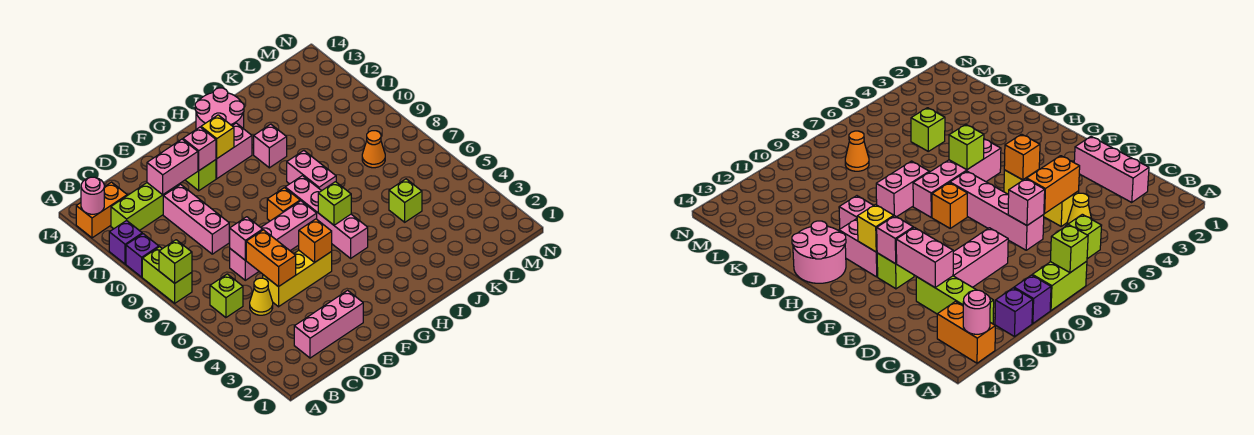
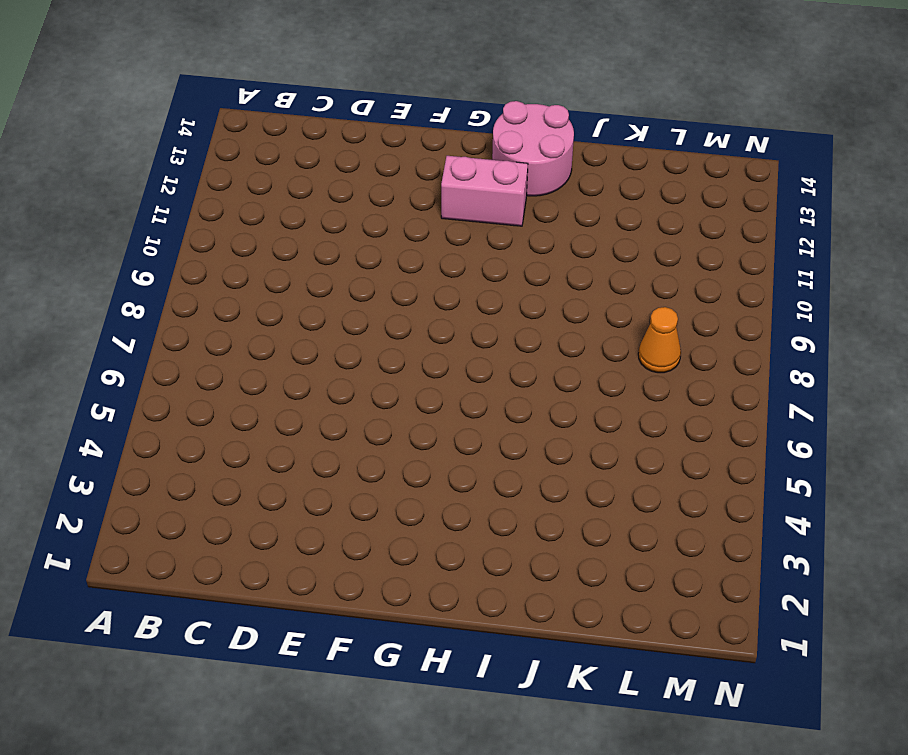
none -> lime brick A8:A9 level 1
none -> purple brick A10 level 1
none -> purple brick A11 level 1

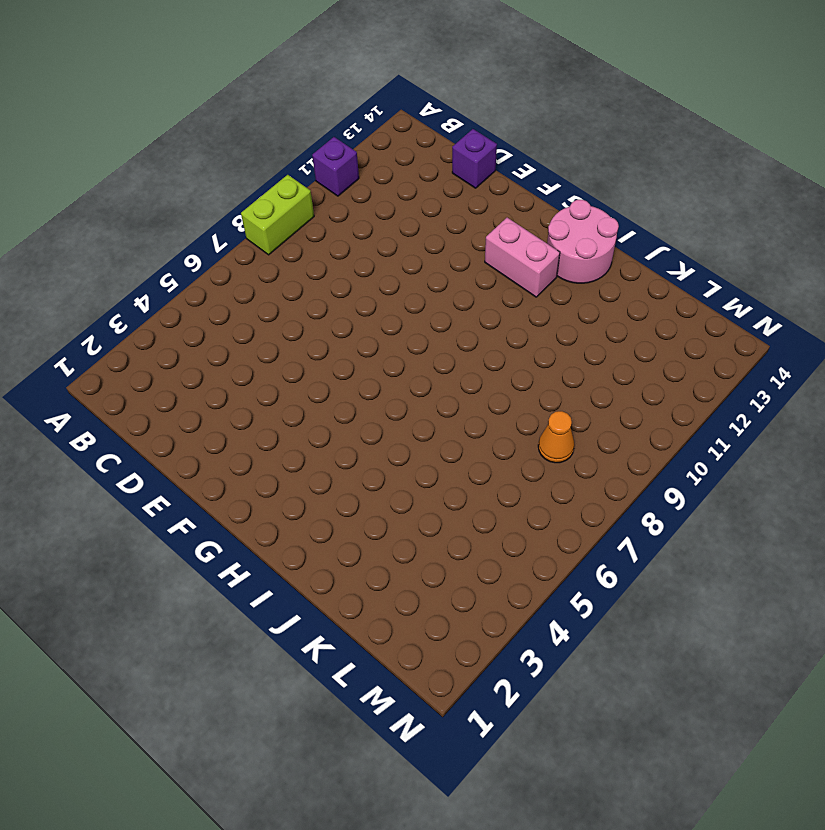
purple brick D14 level 1 -> purple brick A10 level 1
none -> orange brick A13:B13 level 1
none -> lime brick B6 level 1
none -> lime brick B12:D12 level 1

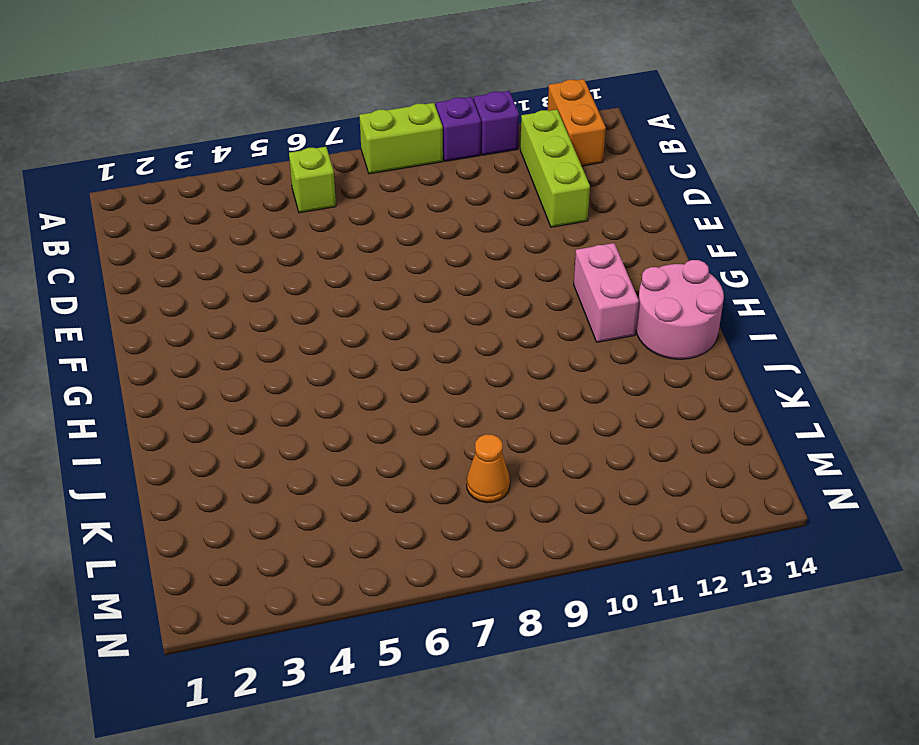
none -> pink brick C2:E2 level 1
none -> yellow cone C5 level 1
none -> yellow brick D5:F5 level 1

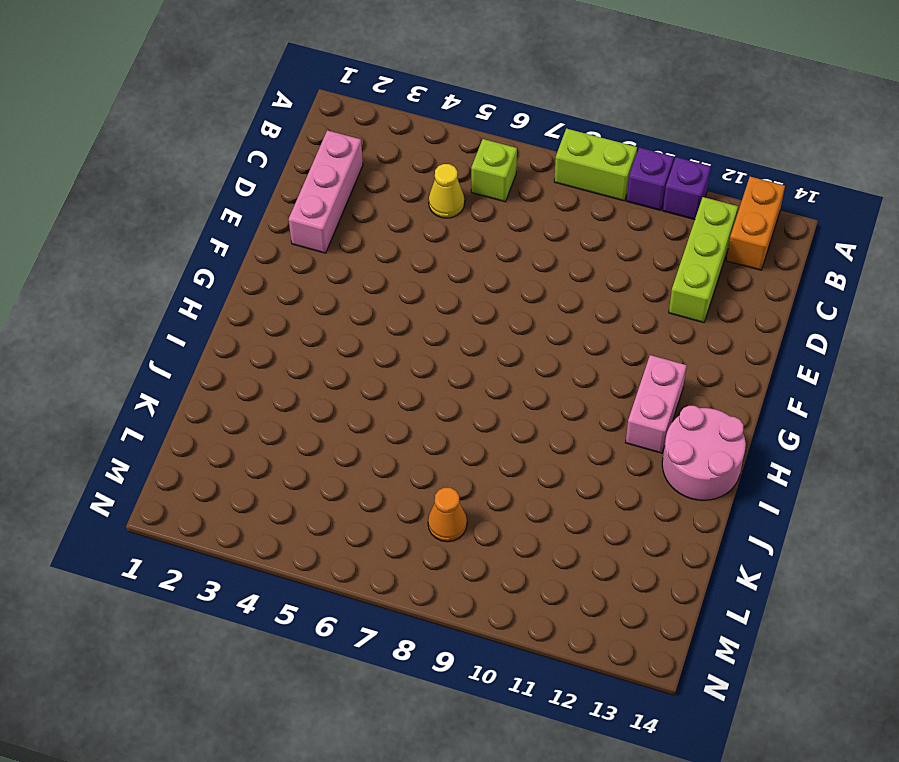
none -> yellow brick D5:F5 level 1
none -> pink brick D7:G7 level 1
none -> pink brick D9:D11 level 1

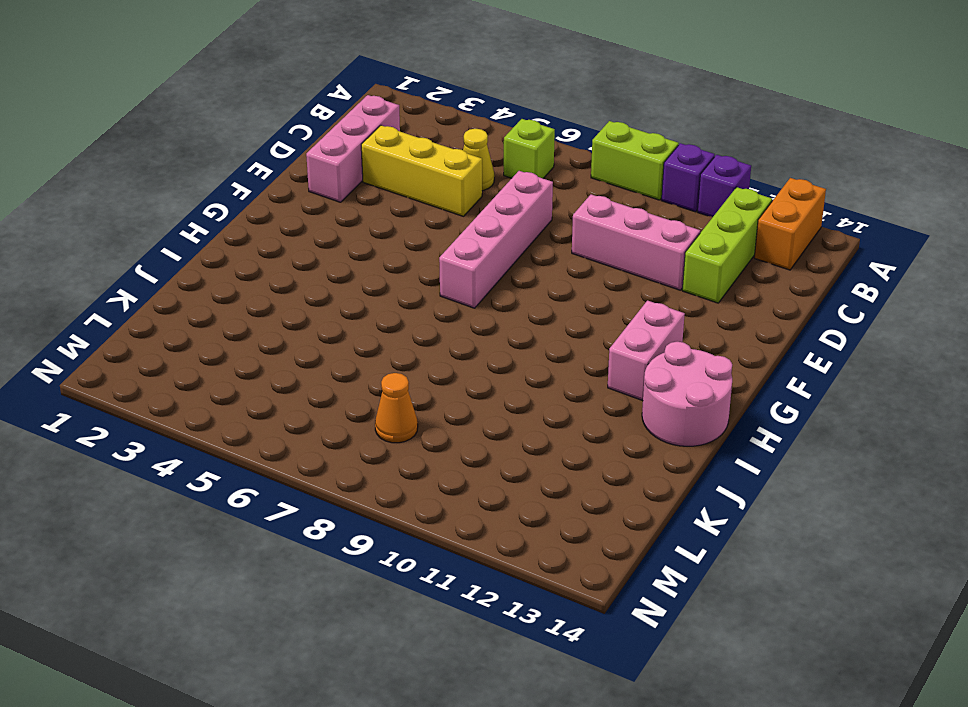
yellow brick D3:D5 level 1 -> yellow brick D5:F5 level 1
none -> lime brick F12 level 1
none -> orange brick G8 level 1
none -> pink brick H5:H8 level 1

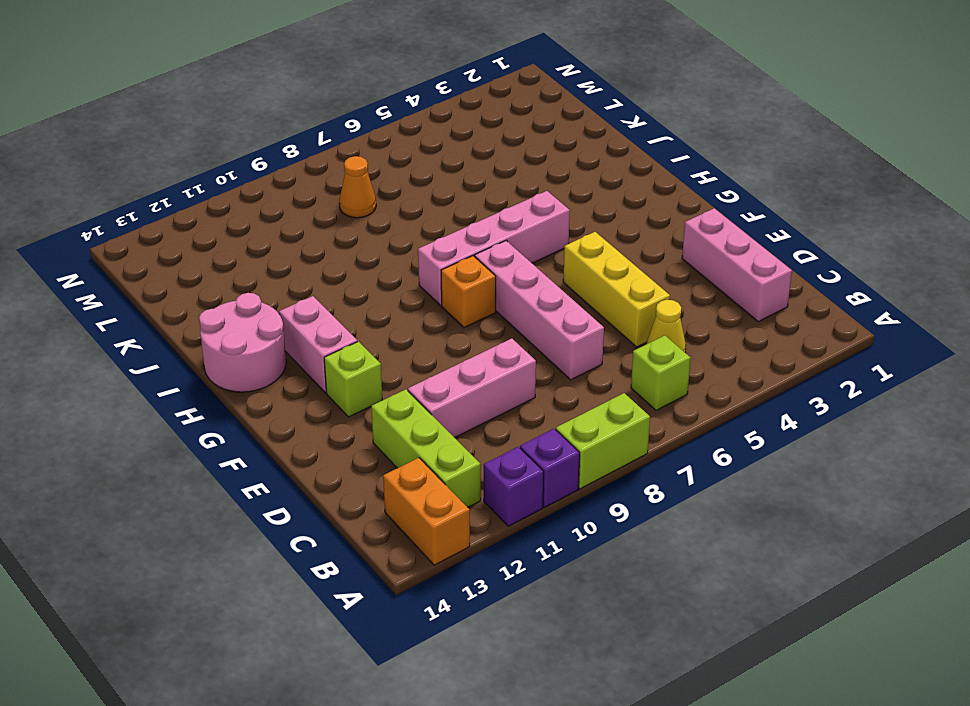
none -> pink brick I8:I9 level 1
none -> pink brick I11 level 1
none -> lime brick K5 level 1

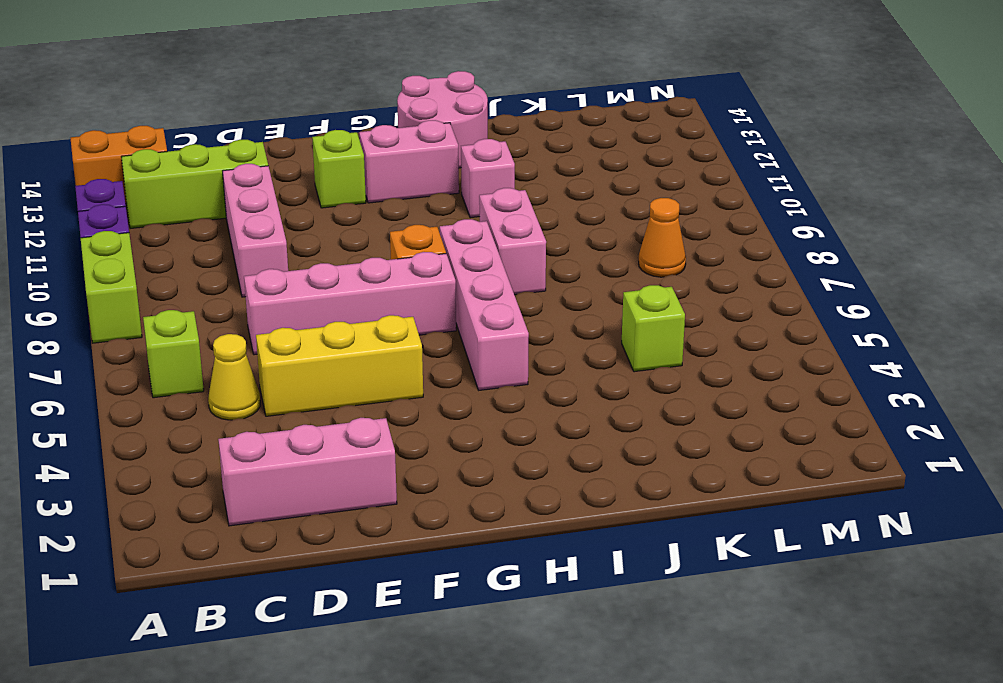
none -> lime brick A8 level 2
none -> pink round brick A13 level 2
none -> orange brick D5:D6 level 2

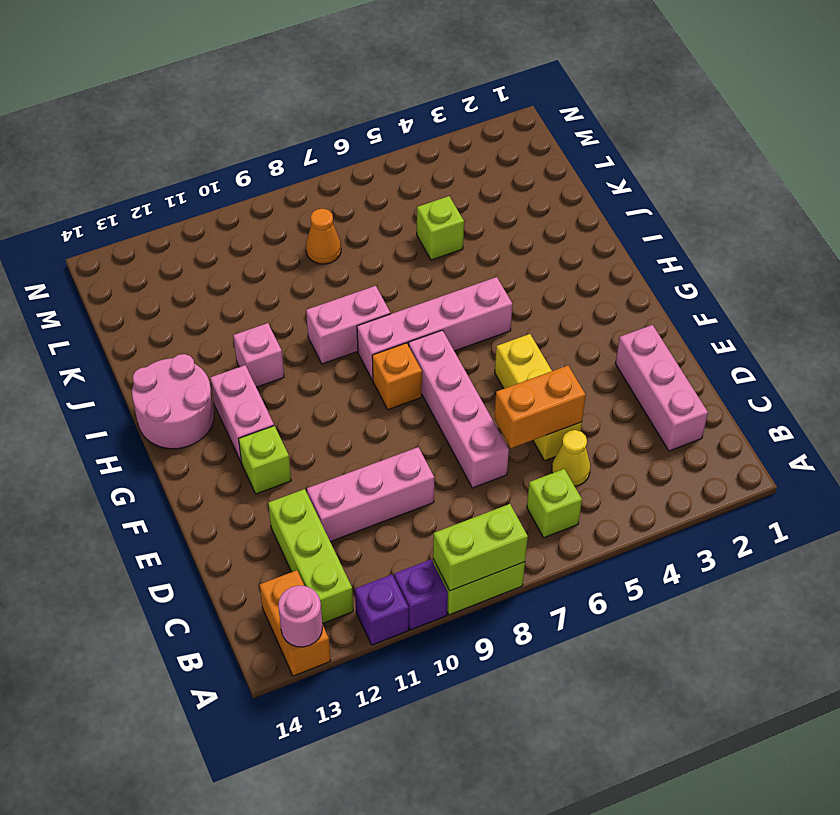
lime brick A8:A9 level 2 -> lime brick A8 level 2
none -> pink brick D7 level 2
none -> pink brick D12:E12 level 2
none -> orange brick F5 level 2

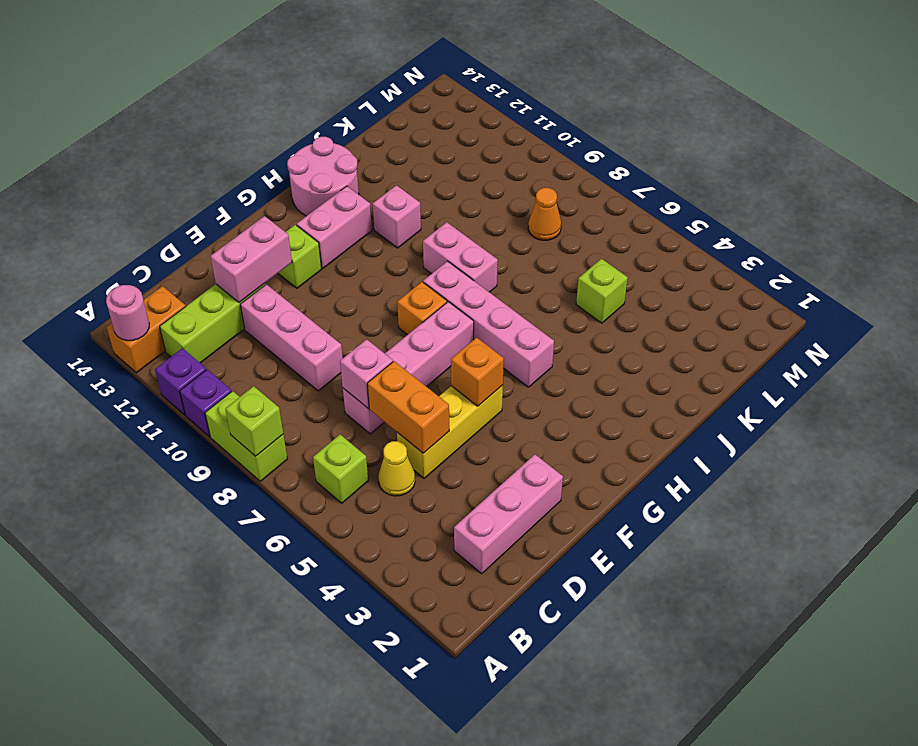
none -> pink brick F12 level 2
none -> yellow brick G12 level 2
none -> lime brick H6 level 2

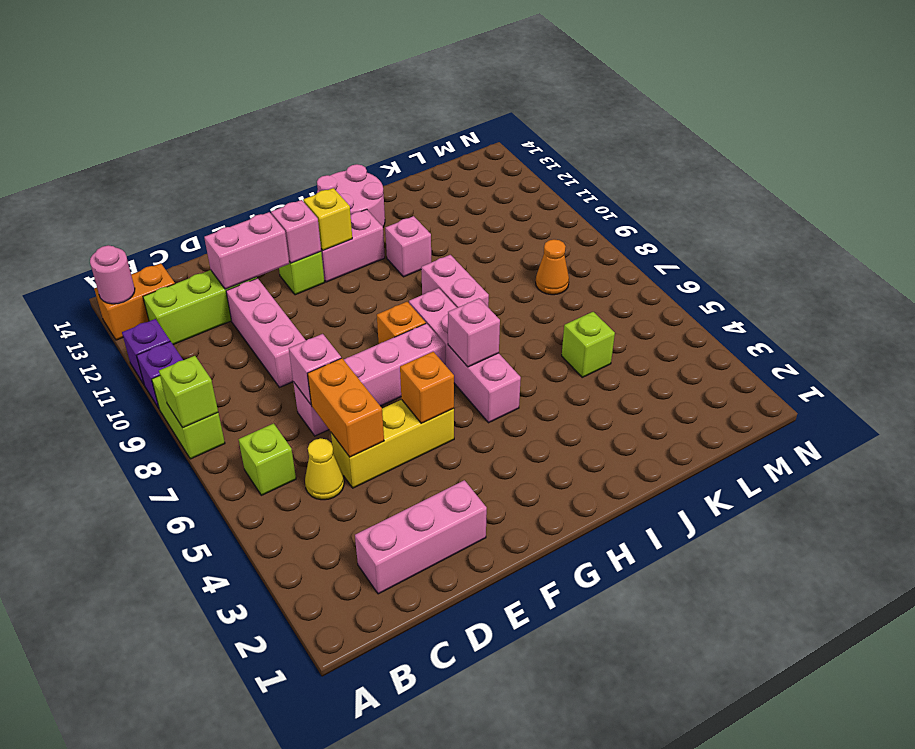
pink brick H6 level 2 -> lime brick H6 level 2

